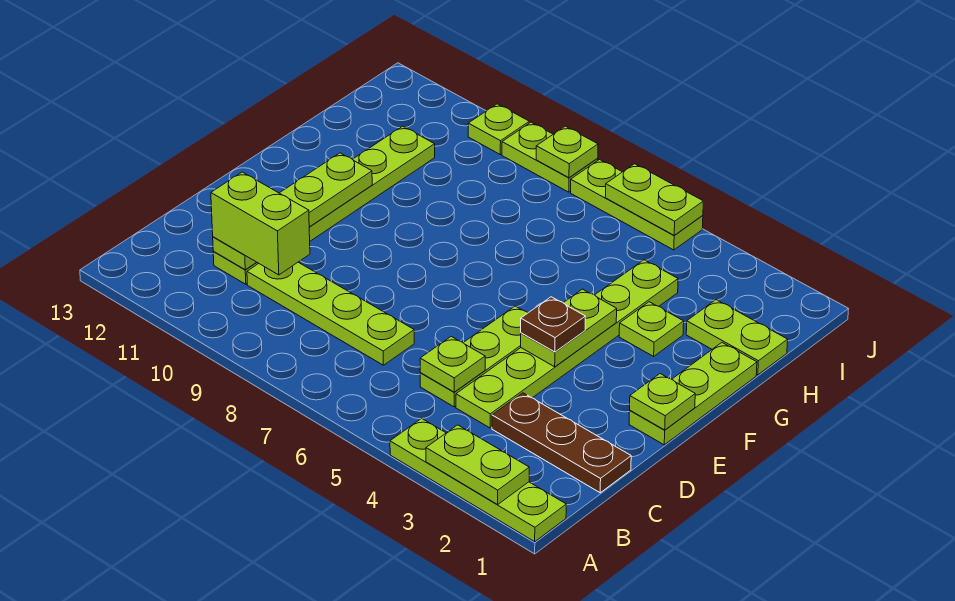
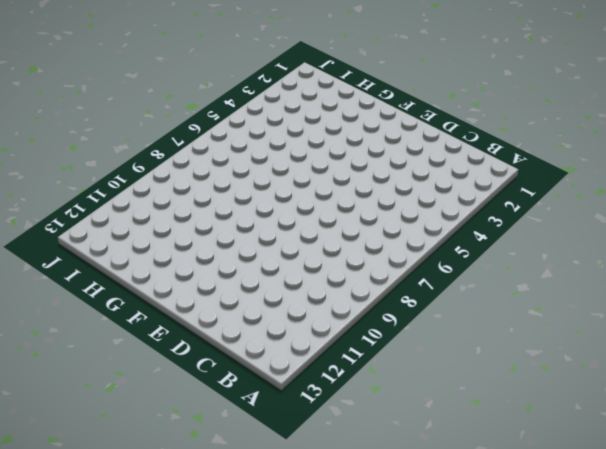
none -> lime plate A1:A4 level 1
none -> brown plate C1:C3 level 1
none -> lime plate C4:H4 level 1

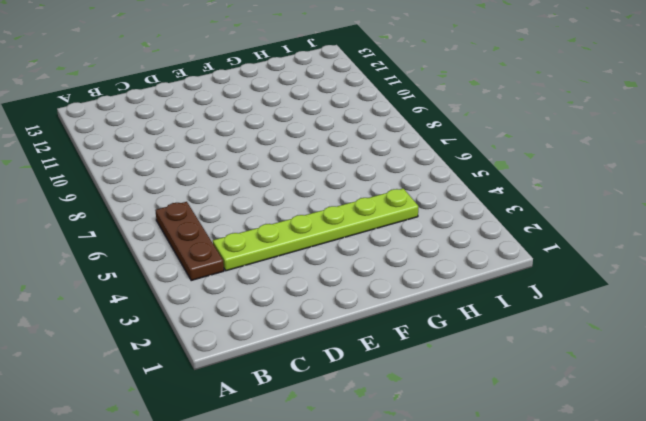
brown plate B4:B6 level 1 -> brown plate C1:C3 level 1
none -> lime plate A1:A4 level 1
none -> lime plate C5:E5 level 1
none -> lime plate C7:C10 level 1

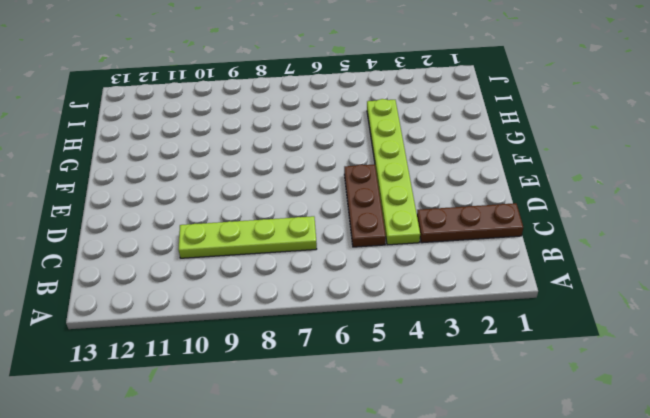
brown plate C5:E5 level 1 -> lime plate C5:E5 level 1
none -> lime plate A1:A4 level 1
none -> lime plate C11:H11 level 1
none -> lime plate E1:G1 level 1

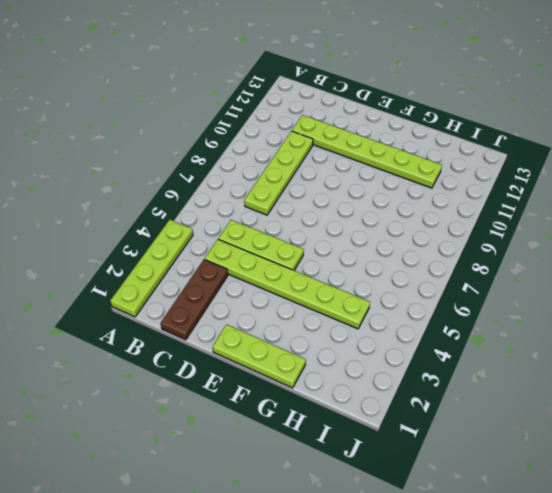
none -> lime plate G3 level 1
none -> lime plate H1:H2 level 1
none -> lime plate J5:J7 level 1

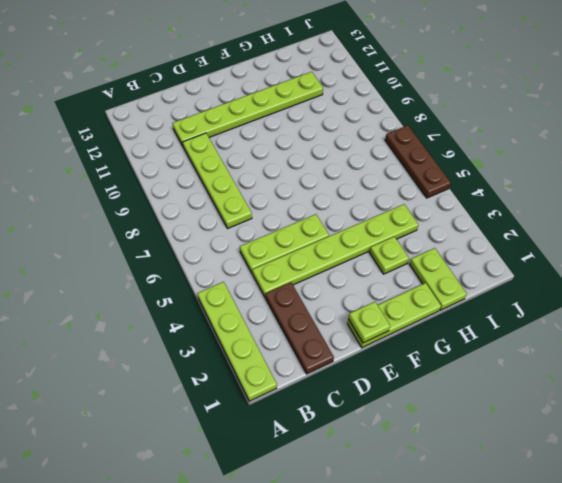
brown plate J5:J7 level 1 -> lime plate J5:J7 level 1
none -> lime plate J8:J9 level 1
none -> lime plate J10 level 1
none -> lime plate A2:A3 level 2

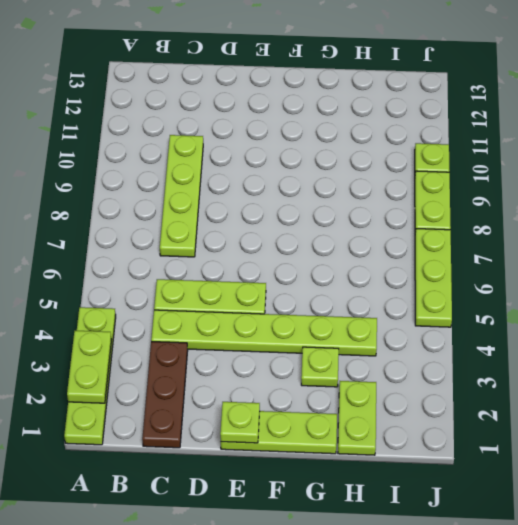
none -> lime plate C11:H11 level 1
none -> lime plate C5 level 2
none -> lime plate C11:F11 level 2

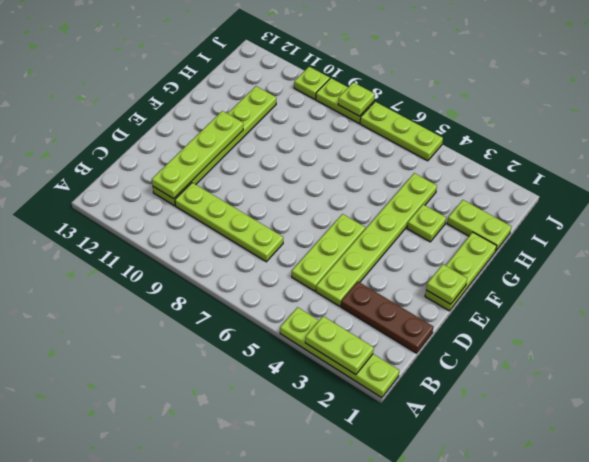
none -> lime plate C5 level 2
none -> lime plate E4:F4 level 2
none -> lime plate J5:J6 level 2

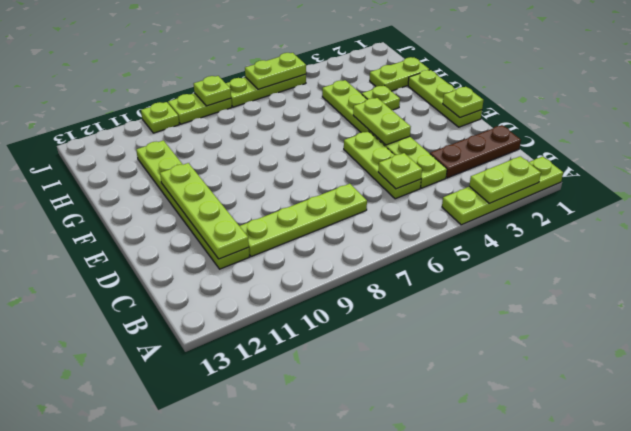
none -> lime brick C10:C11 level 3
none -> brown plate E4 level 3

